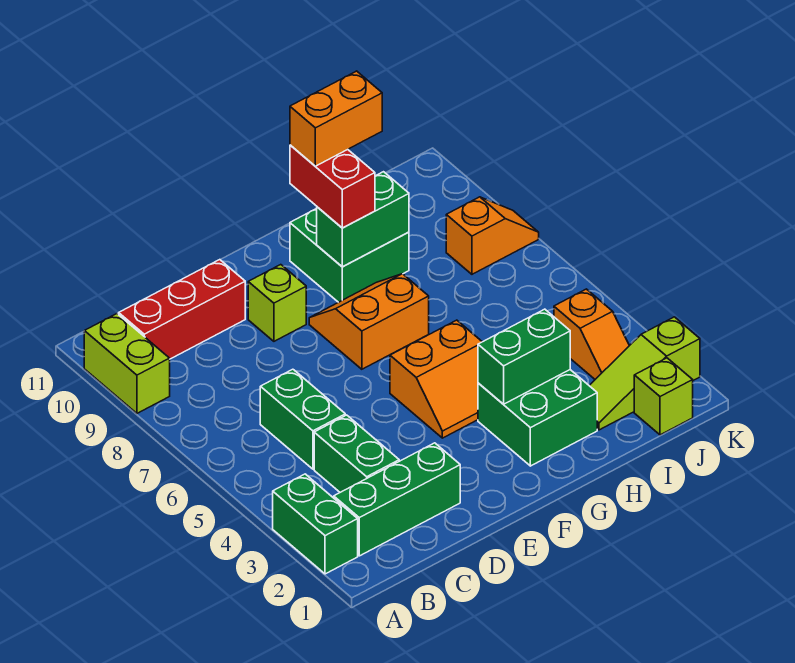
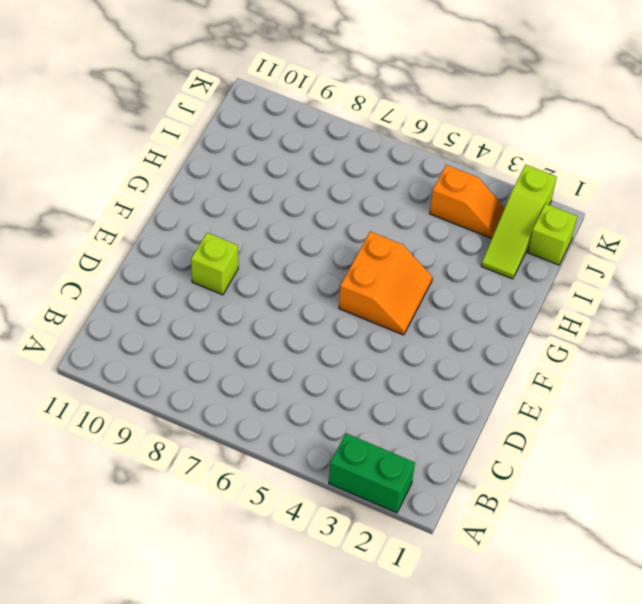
none -> lime brick A9:A10 level 1
none -> green brick B2:D2 level 1
none -> red brick B10:D10 level 1

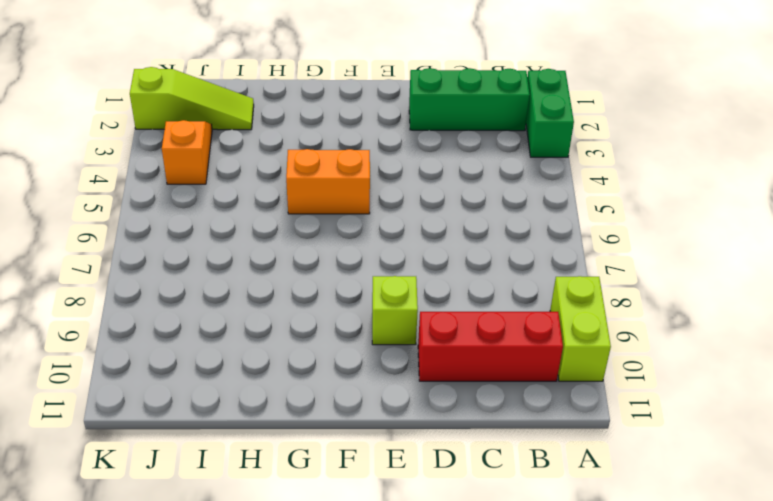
none -> green brick C3:C4 level 1
none -> green brick C5:C6 level 1
none -> orange slope F7:G8 level 1 top 7

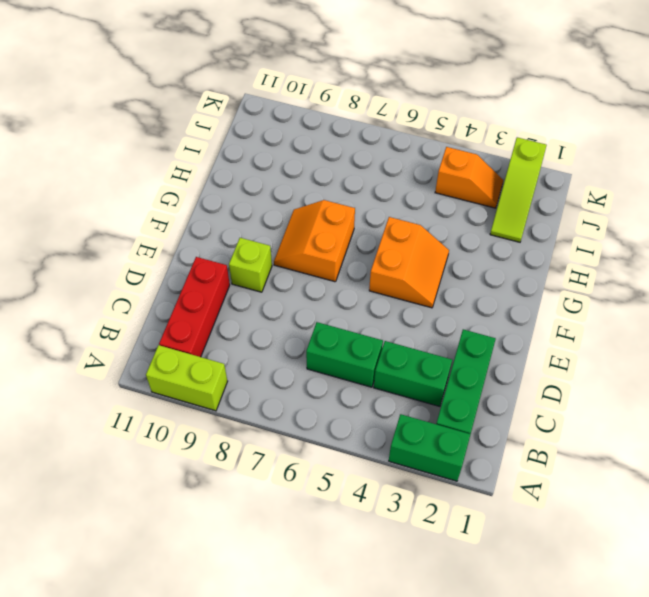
none -> green brick G2:H3 level 1
none -> green brick G9:H10 level 1
none -> lime brick J1 level 1

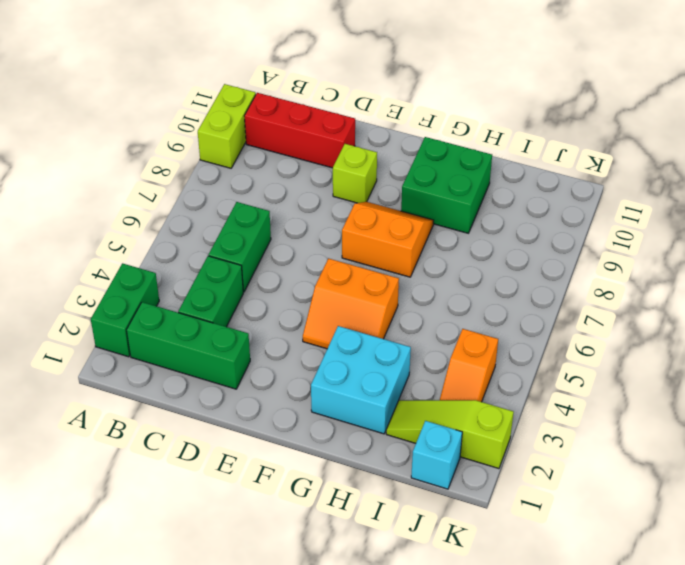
cyan brick G2:H3 level 1 -> green brick G2:H3 level 1
cyan brick J1 level 1 -> lime brick J1 level 1
none -> orange slope J8:K8 level 1 top J
none -> green brick G3:H3 level 2
none -> green brick G9:H9 level 2

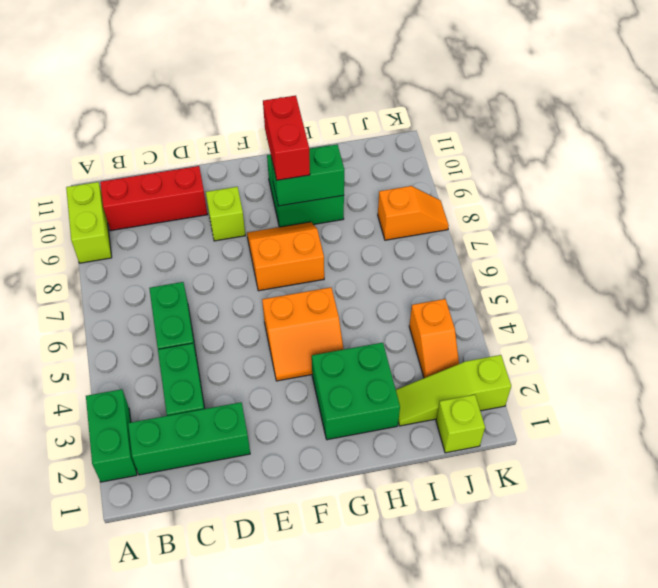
none -> green brick G3:H3 level 2
none -> orange brick G10:H10 level 4

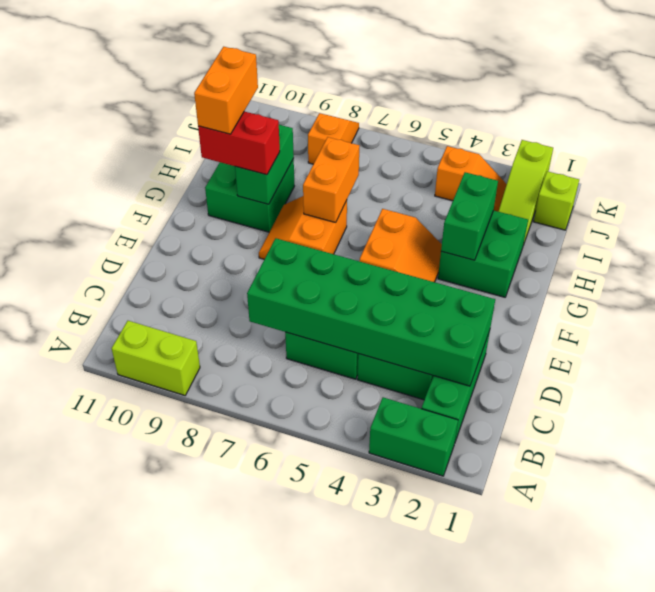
green brick C2:D7 level 2 -> none
orange brick G7:H7 level 2 -> none
none -> red brick B10:D10 level 1
none -> lime brick E9 level 1

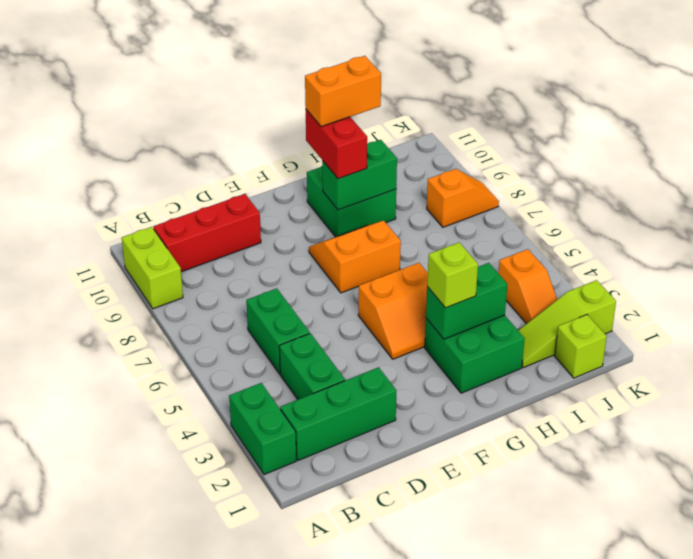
lime brick G3 level 3 -> lime brick E9 level 1

